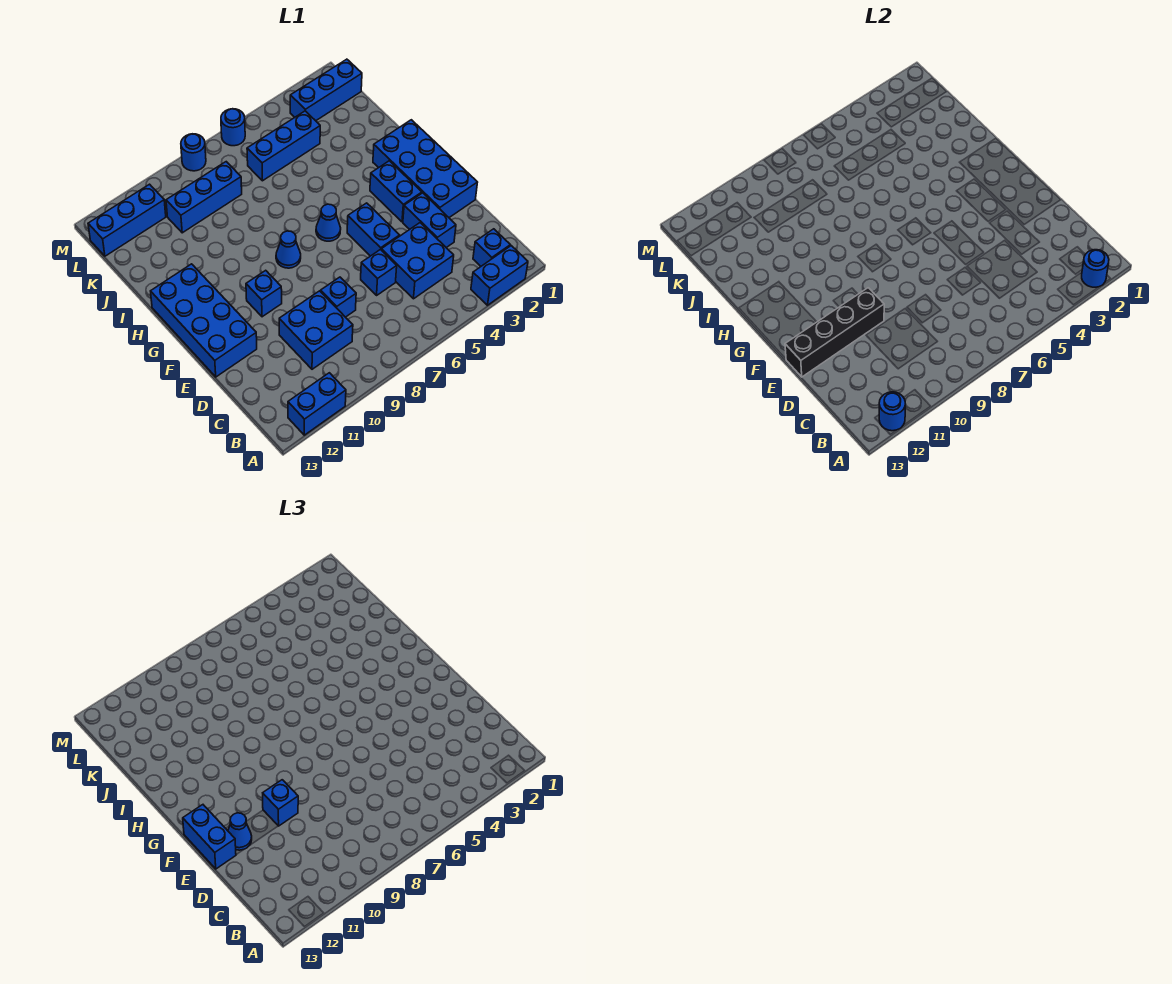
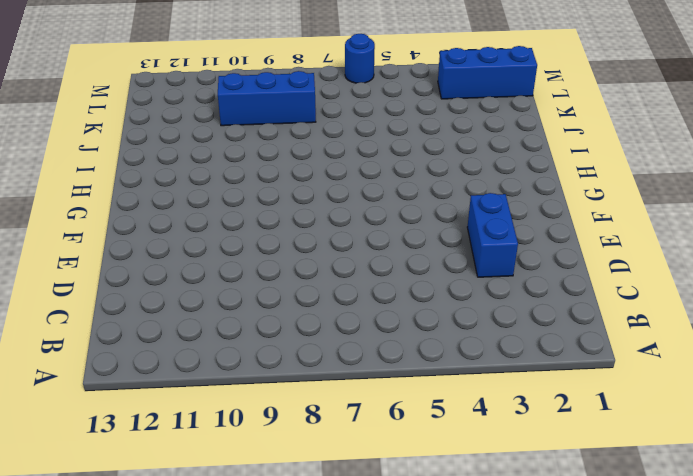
none -> blue brick A2:A3 level 1
none -> blue brick A11:A12 level 1
none -> blue brick B2 level 1

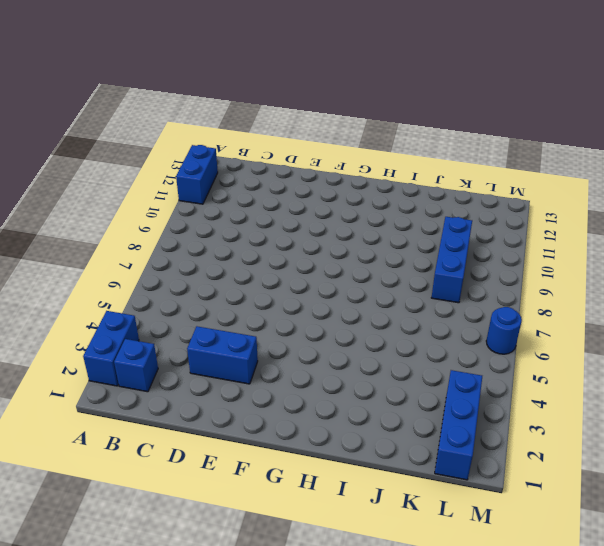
none -> blue brick C4:D5 level 1
none -> blue brick C9:D10 level 1
none -> blue brick D6 level 1

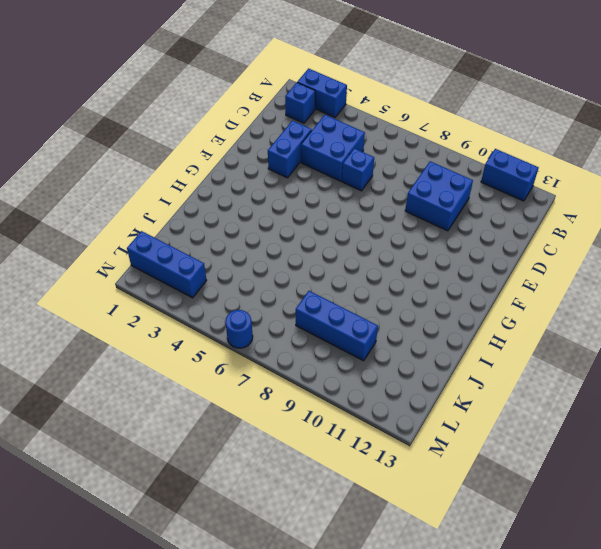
none -> blue brick D8 level 1
none -> blue brick E1:H2 level 1
none -> blue brick E5:F5 level 1

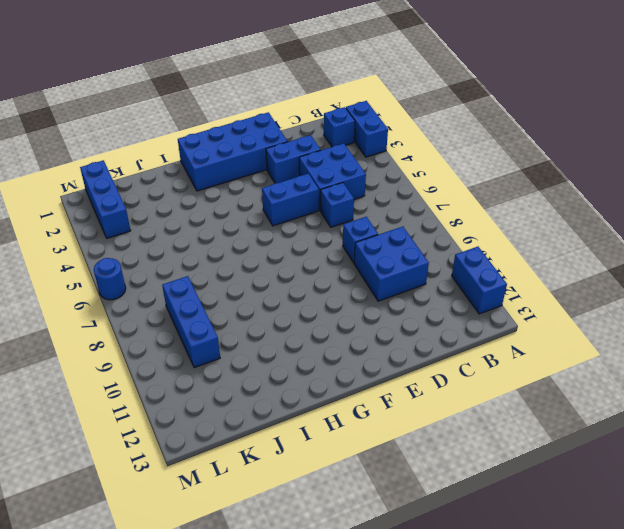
none -> blue brick E12:H13 level 1
none -> blue brick F3:G3 level 1
none -> blue brick F10 level 1

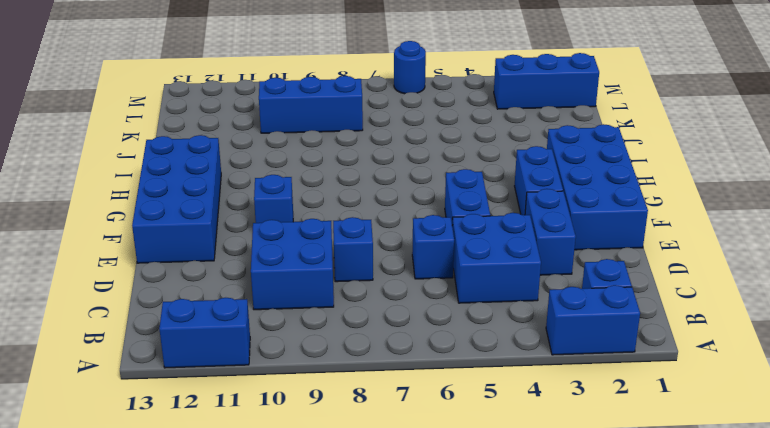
none -> blue cone G6 level 1
none -> blue cone G8 level 1
none -> blue brick K4:K6 level 1

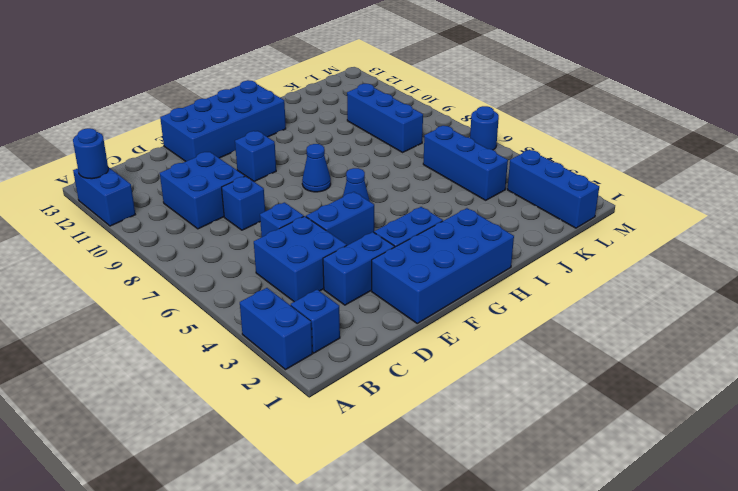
none -> blue brick L11:L13 level 1
none -> blue round brick M8 level 1
none -> blue round brick A2 level 2

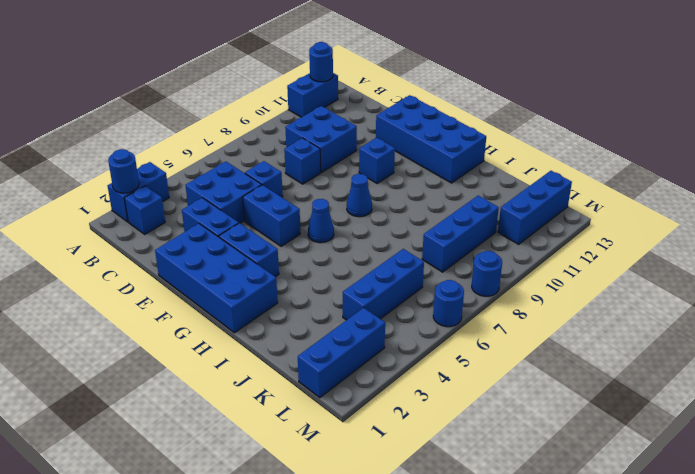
none -> black brick E10:E13 level 2
none -> blue brick E10 level 3
none -> blue cone E12 level 3

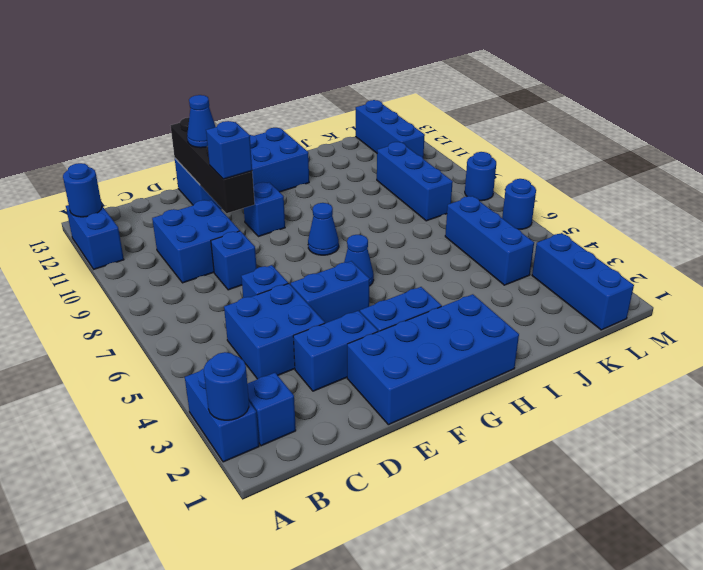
none -> blue brick E13:F13 level 3

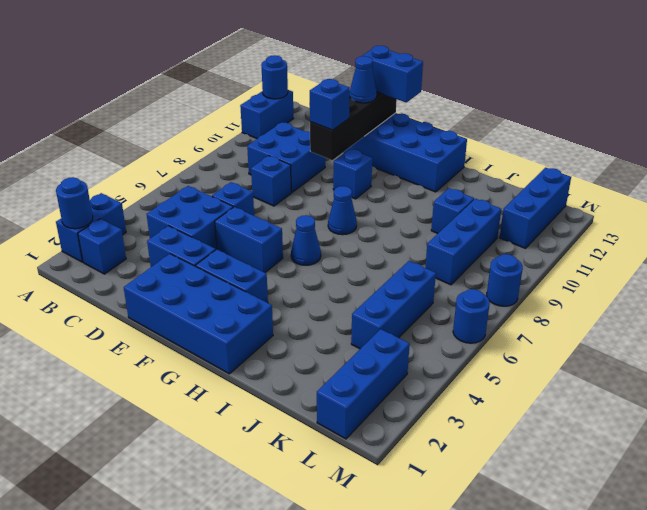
blue brick J10 level 1 -> none

